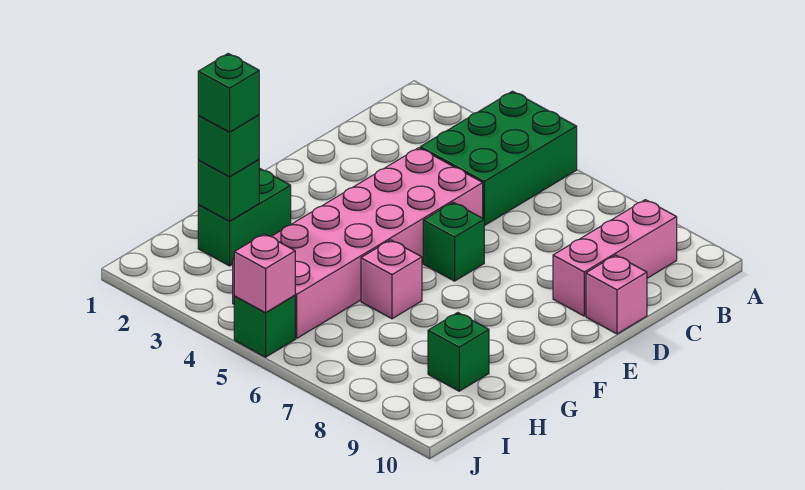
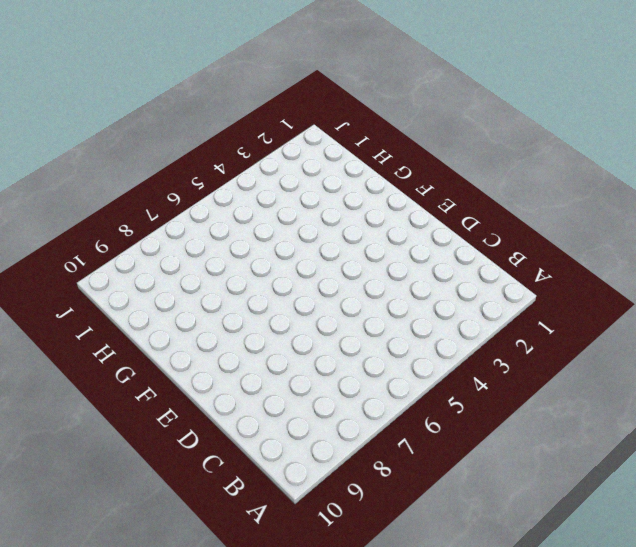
none -> green brick A4:C5 level 1
none -> pink brick B9:D9 level 1
none -> pink brick D4:I5 level 1

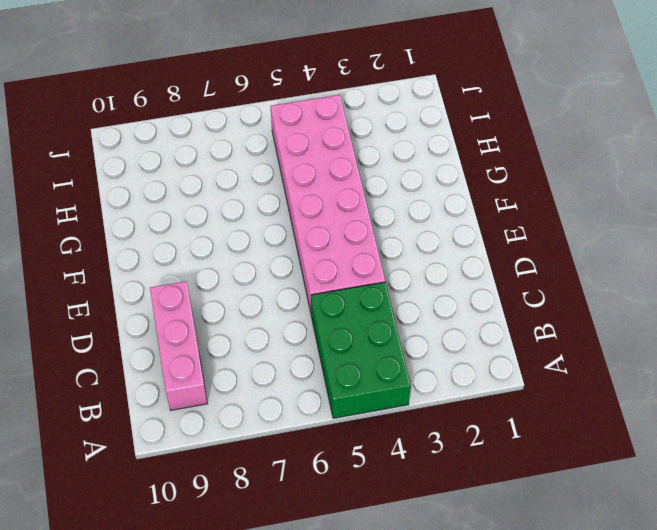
none -> pink brick D10 level 1
none -> green brick E6 level 1
none -> green brick G2:H2 level 1

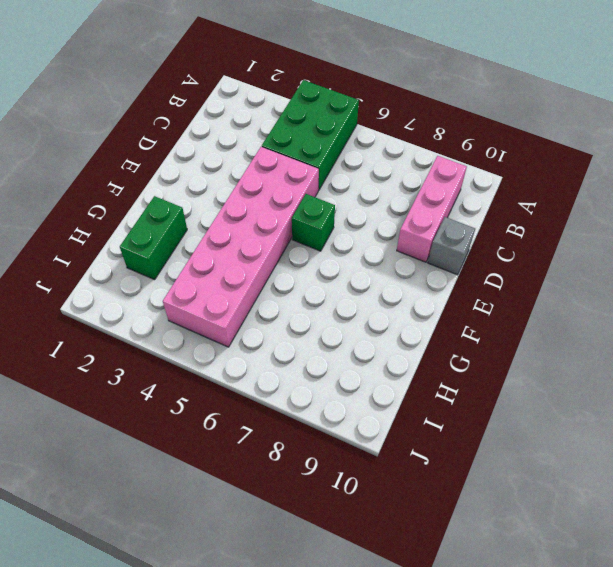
grey brick D10 level 1 -> pink brick D10 level 1
none -> pink brick G6 level 1
none -> green brick H9 level 1
none -> green brick J5 level 1

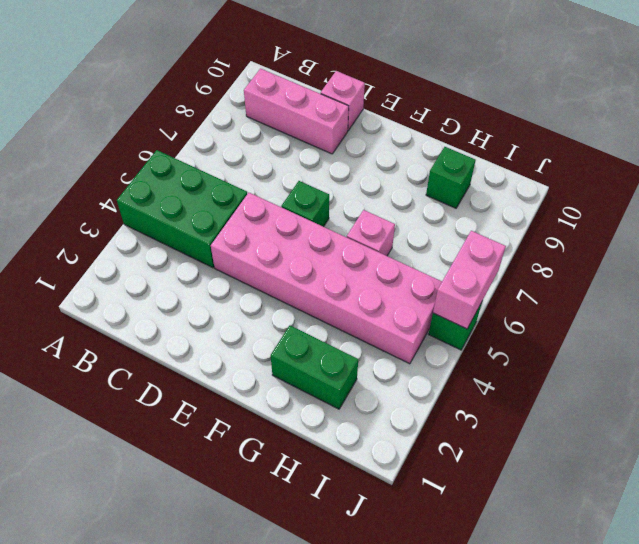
pink brick J5:J6 level 2 -> pink brick J5 level 2
none -> green brick H2 level 2
none -> green brick H2 level 3
none -> green brick H2 level 4

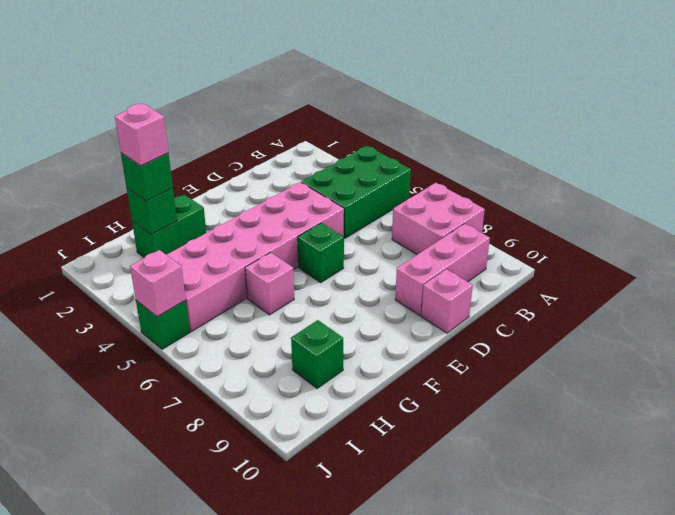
pink brick A7:B8 level 1 -> none
pink brick H2 level 4 -> green brick H2 level 4

